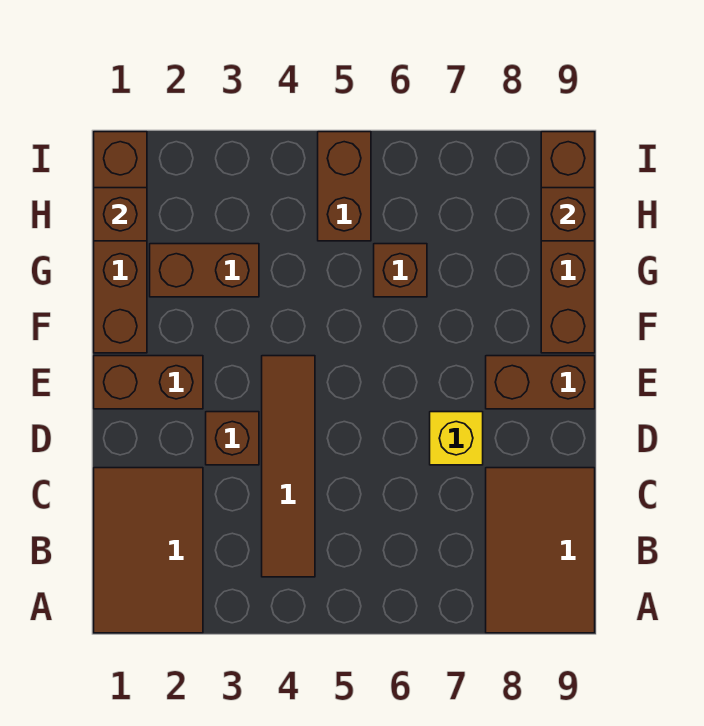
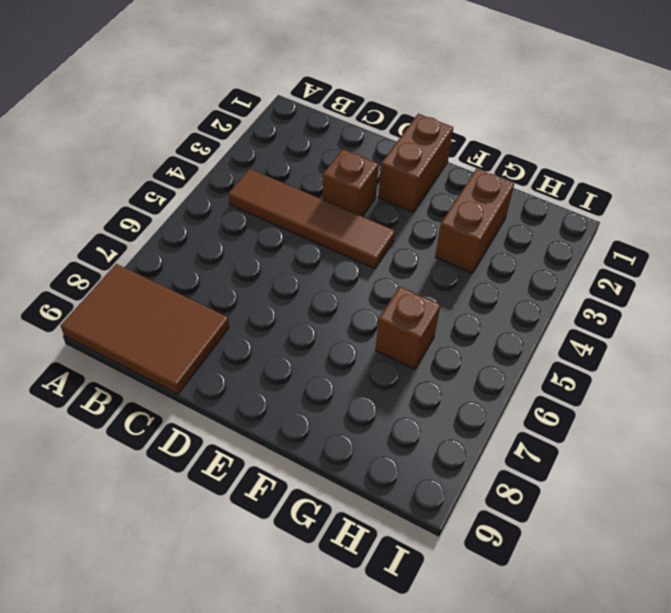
none -> brown tile A1:C2 level 1
none -> yellow brick D7 level 1
none -> brown brick E8:E9 level 1

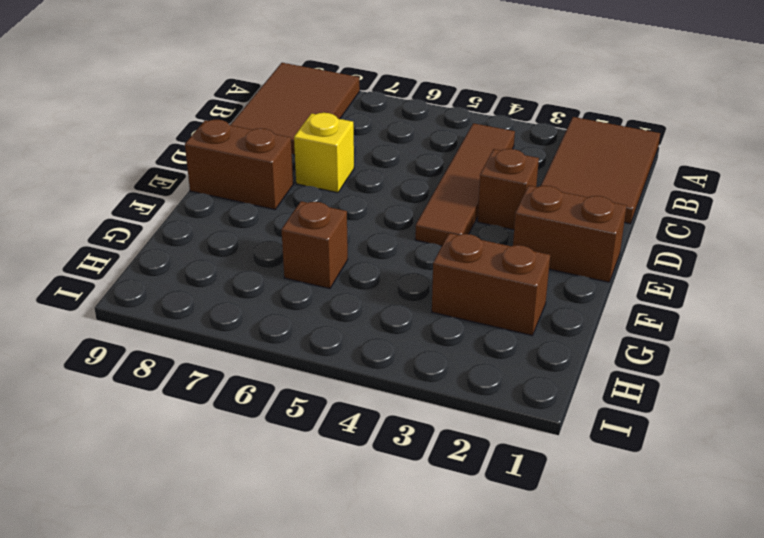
none -> brown brick F1:I1 level 1
none -> brown brick F9:I9 level 1
none -> brown brick H5:I5 level 1

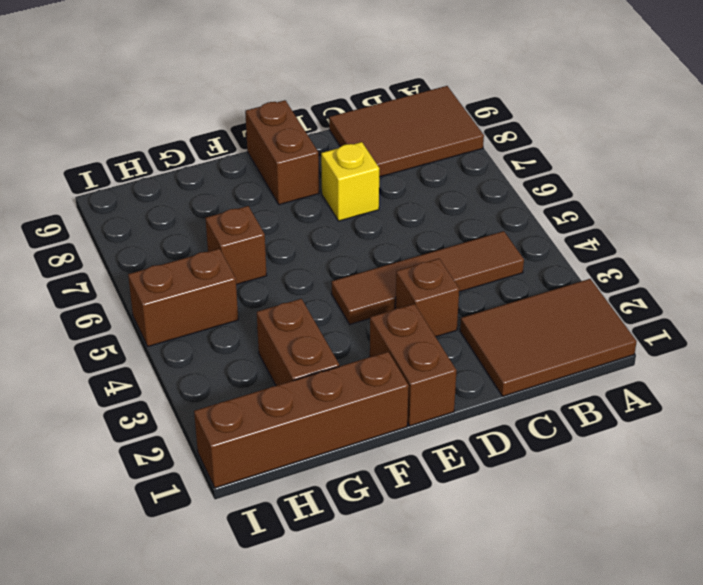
none -> brown brick F9:I9 level 1
none -> brown brick H1 level 2
none -> brown brick H9 level 2

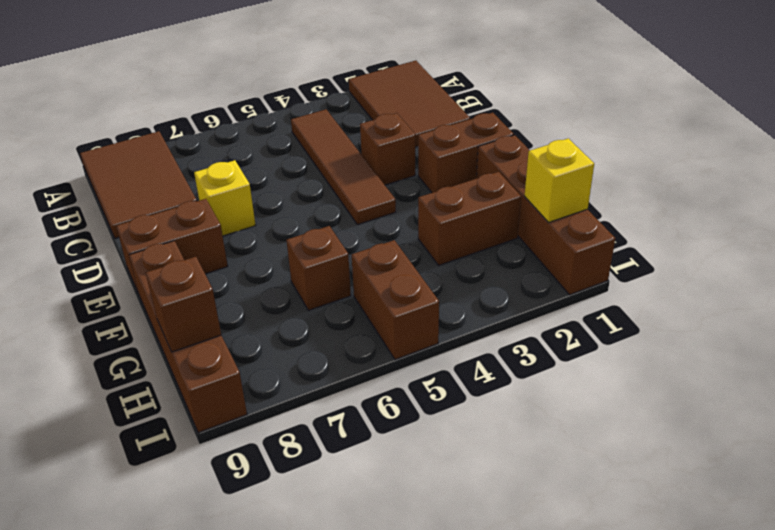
yellow brick H1 level 2 -> brown brick H1 level 2

